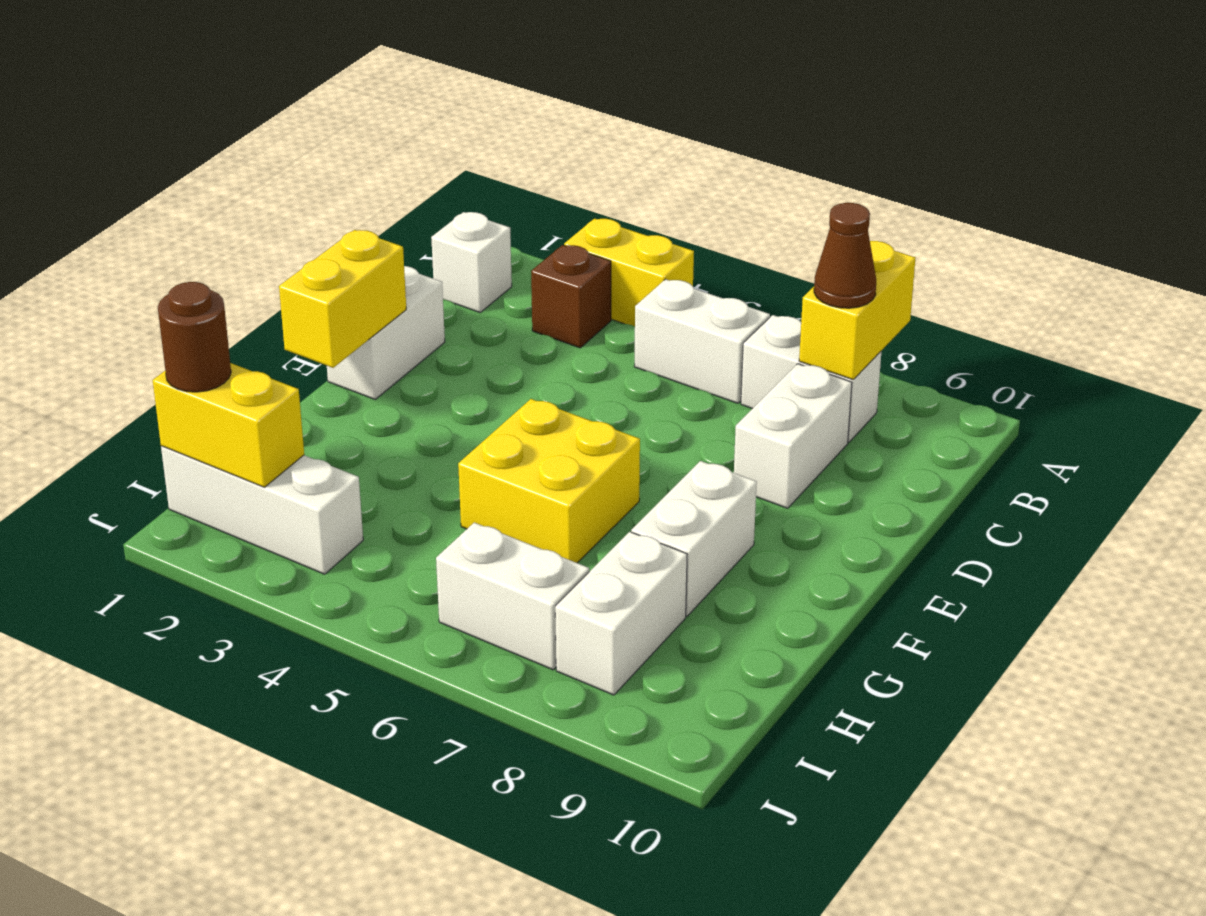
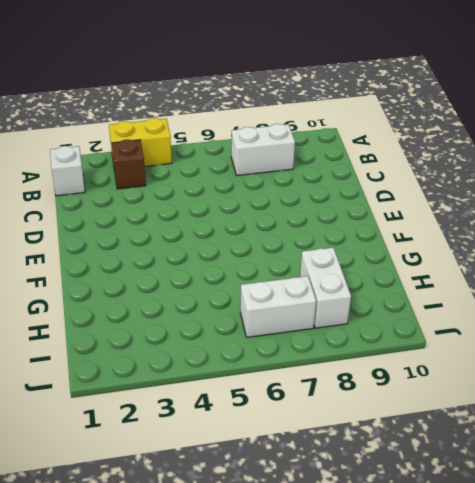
none -> white brick B5:B6 level 1
none -> white brick C8:D8 level 1
none -> white brick D1:E1 level 1

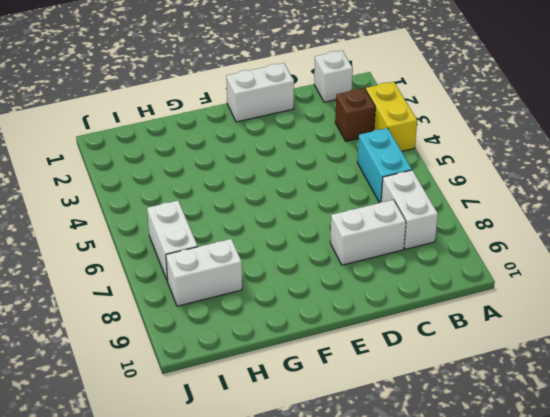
cyan brick B5:B6 level 1 -> white brick B5:B6 level 1
none -> yellow brick F5:G6 level 1
none -> white brick F8:G8 level 1
none -> white brick I1:I3 level 1

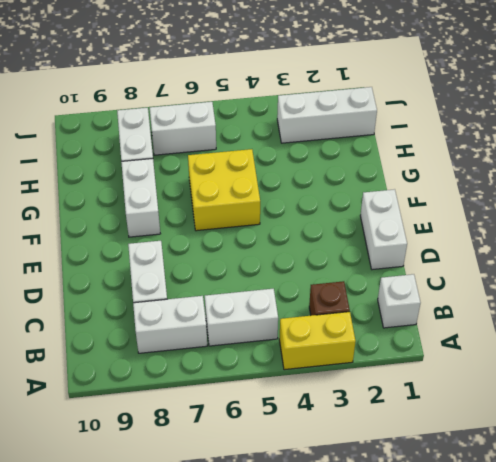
none -> yellow brick A8:B8 level 2
none -> yellow brick E1:F1 level 2
none -> yellow brick I1:I2 level 2

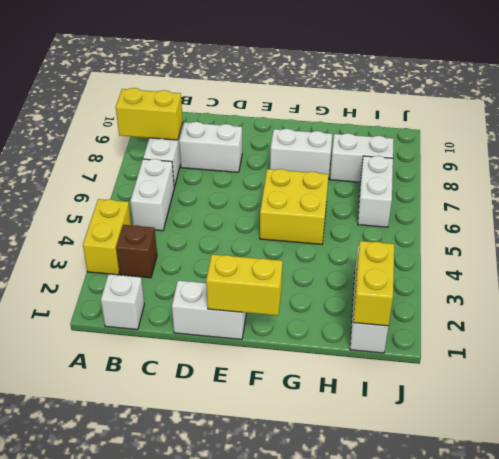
none -> brown cone B8 level 3
none -> brown round brick I1 level 3

